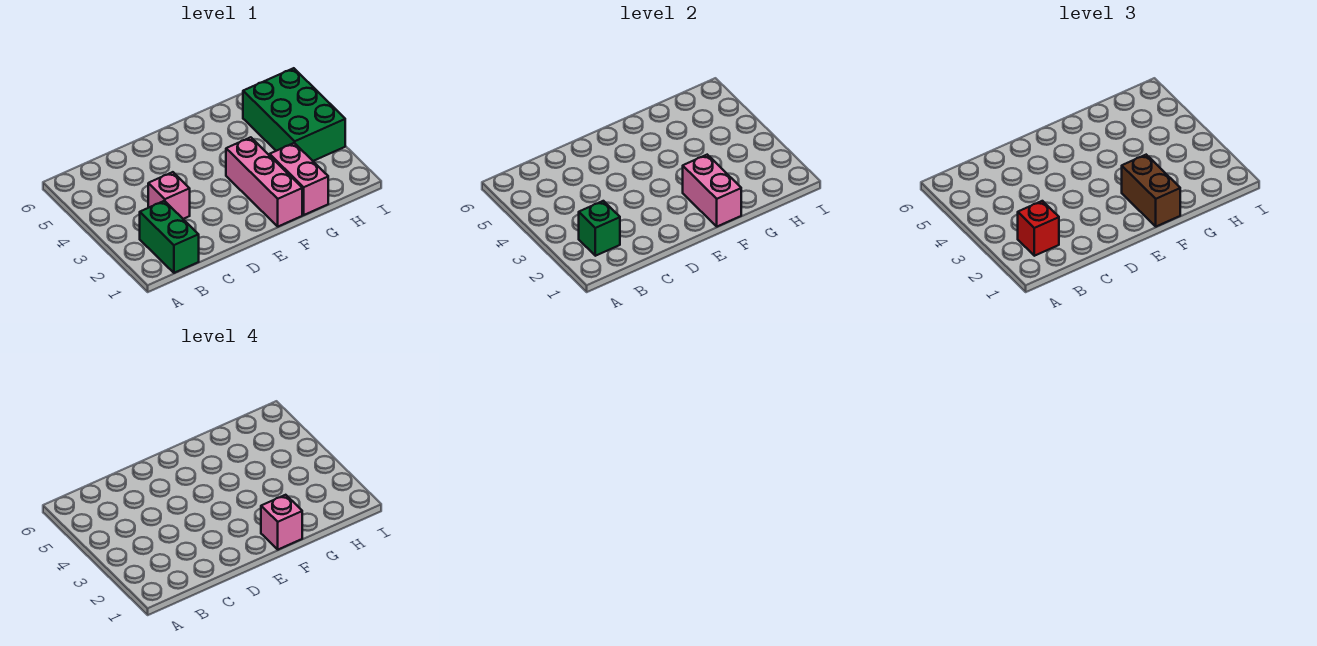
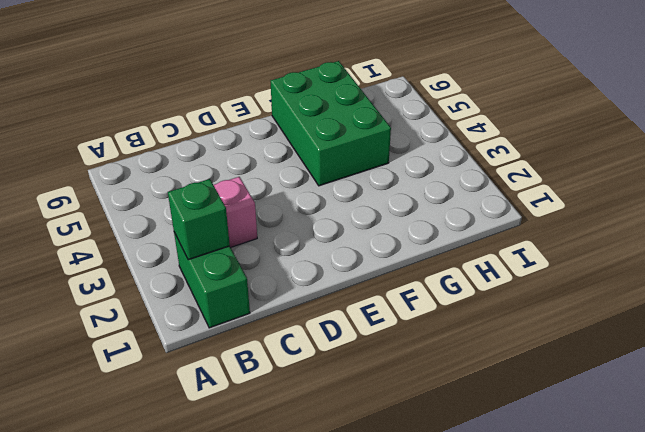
green brick F4:G6 level 1 -> green brick H3:I5 level 1
none -> pink brick F1:F3 level 1
none -> pink brick G1:G2 level 1

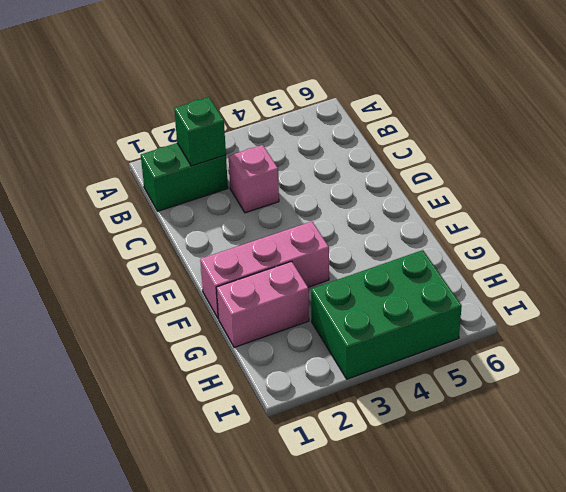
none -> pink brick F1:F2 level 2
none -> red brick B2 level 3

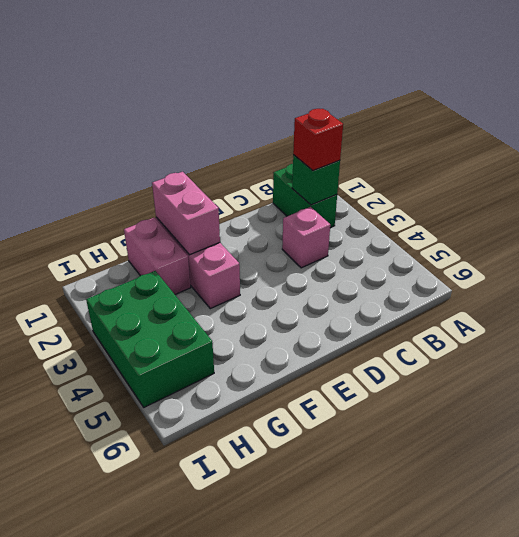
none -> brown brick F1:F2 level 3
none -> pink brick F1 level 4

